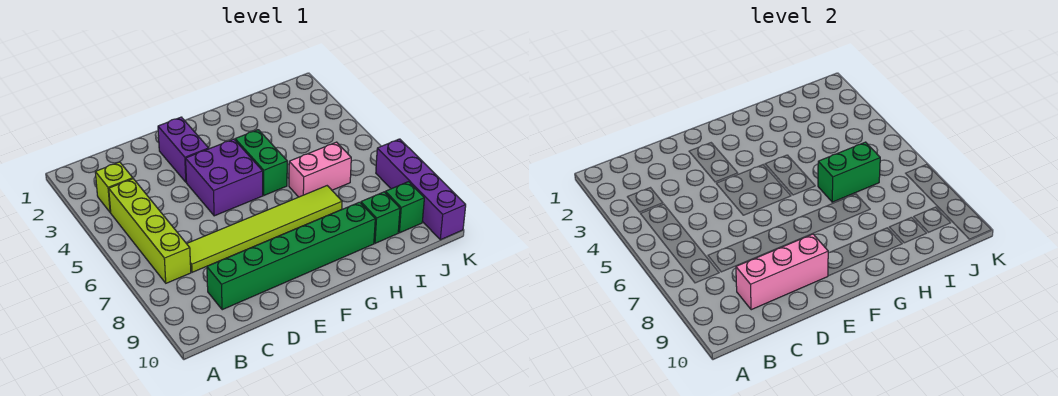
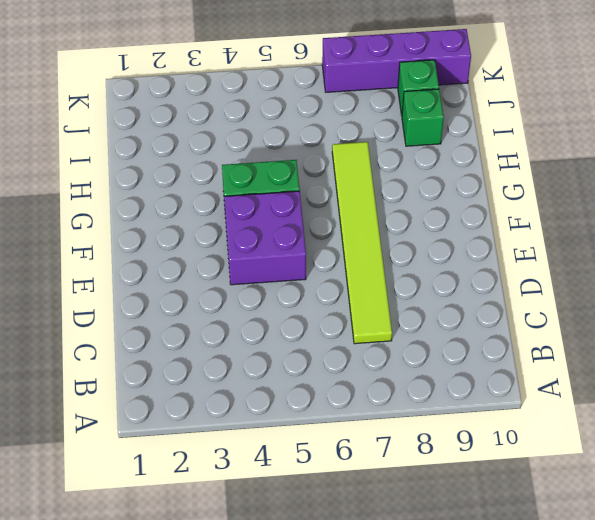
none -> lime brick B3 level 1
none -> lime brick B4:B7 level 1
none -> green brick C9:H9 level 1

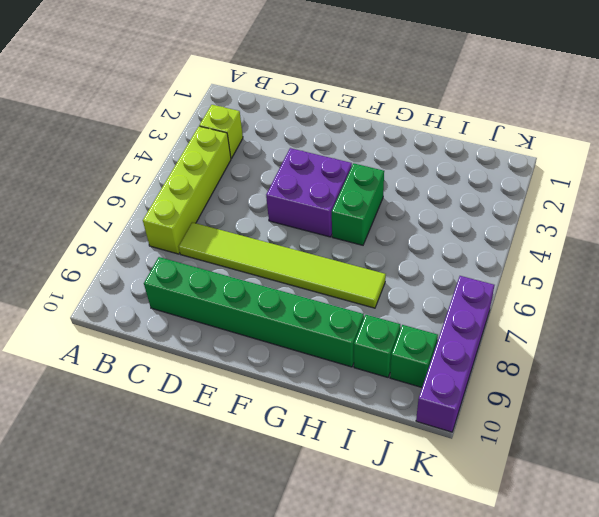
none -> purple brick E2:E3 level 1
none -> pink brick H6:I6 level 1
none -> pink brick C9:E9 level 2

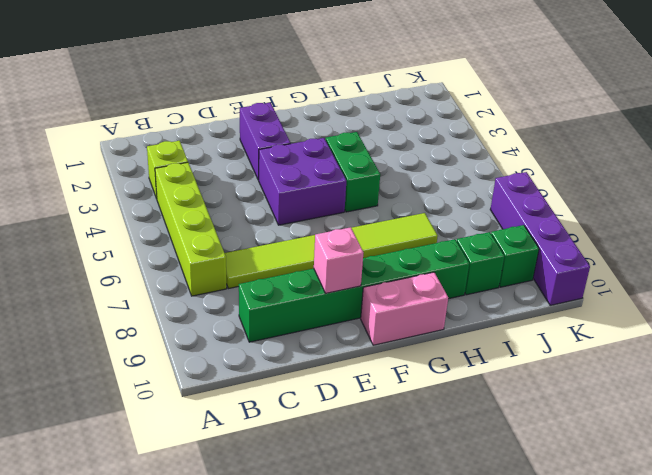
pink brick E9 level 2 -> pink brick C9:E9 level 2
pink brick F10:G10 level 1 -> pink brick H6:I6 level 1
none -> green brick H6:I6 level 2

